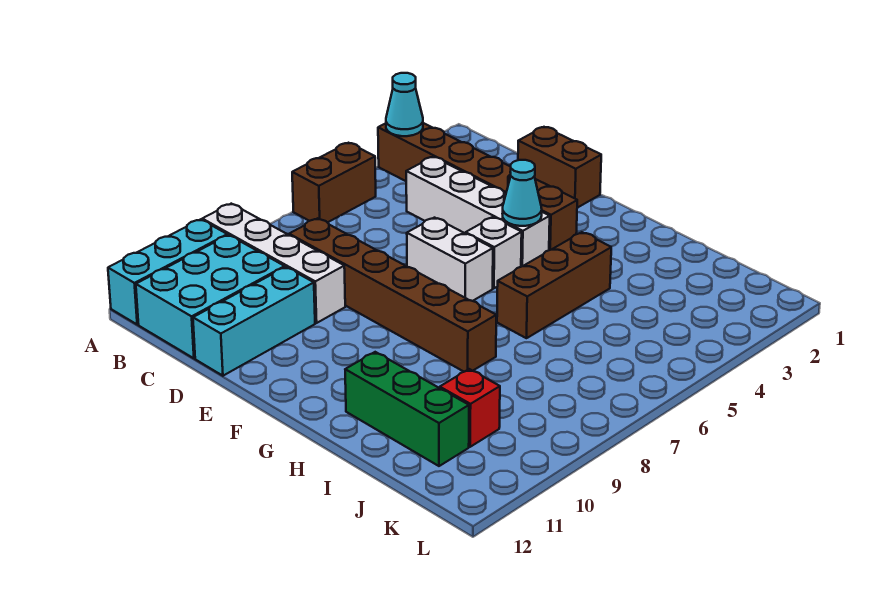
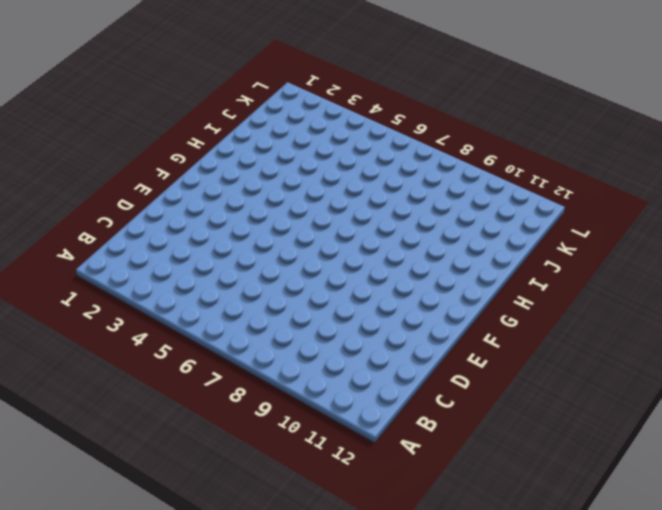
none -> brown brick A3:F3 level 1
none -> brown brick A5:A6 level 1
none -> white brick A9:D9 level 1

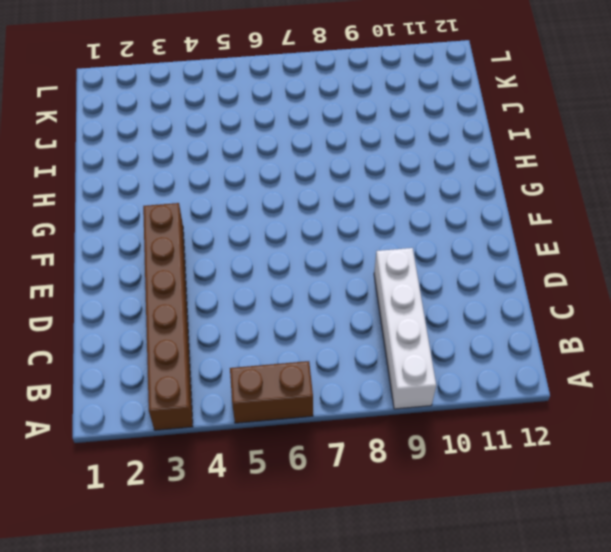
none -> cyan brick A10:A12 level 1
none -> cyan brick B10:C12 level 1
none -> white brick C4:F4 level 1

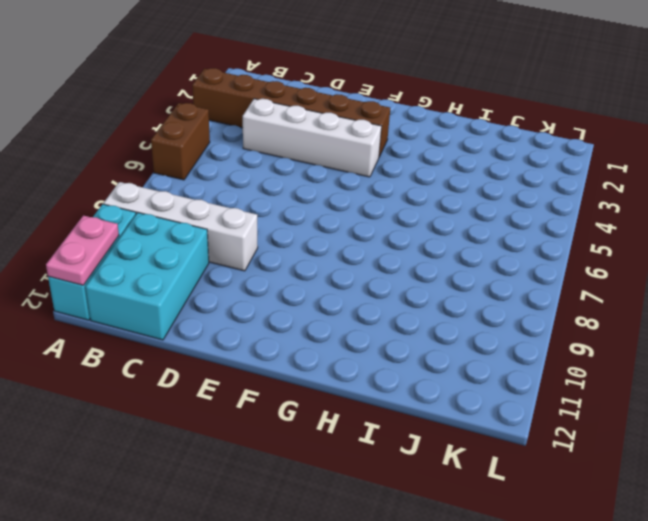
pink plate A11:A12 level 2 -> none
none -> brown brick C8:H8 level 1
none -> brown brick D1:E1 level 1
none -> cyan brick D10:D12 level 1

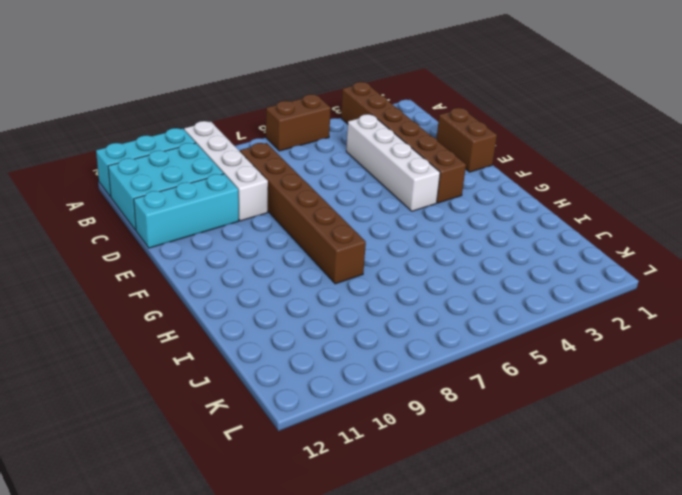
none -> white brick E6:F6 level 1
none -> white brick F5 level 1
none -> brown brick H4:H6 level 1

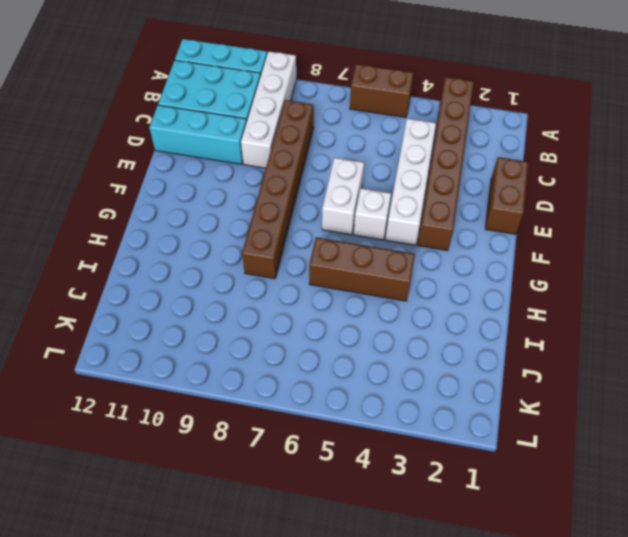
none -> green brick H11:J11 level 1
none -> red brick J10 level 1
none -> cyan cone A3 level 2

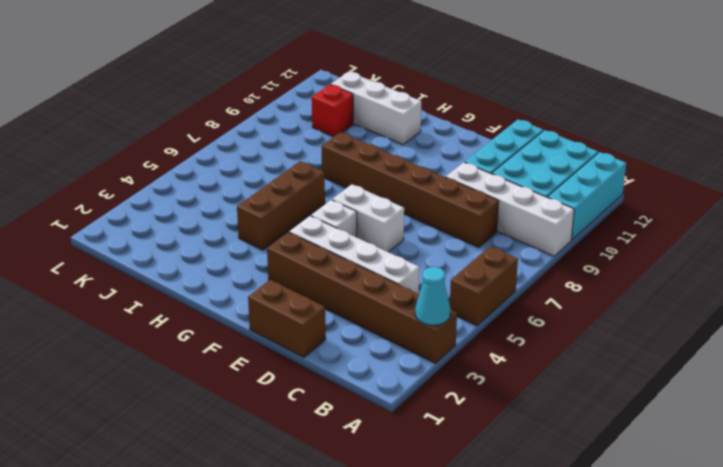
white brick H11:J11 level 1 -> green brick H11:J11 level 1
none -> cyan cone F4 level 2

